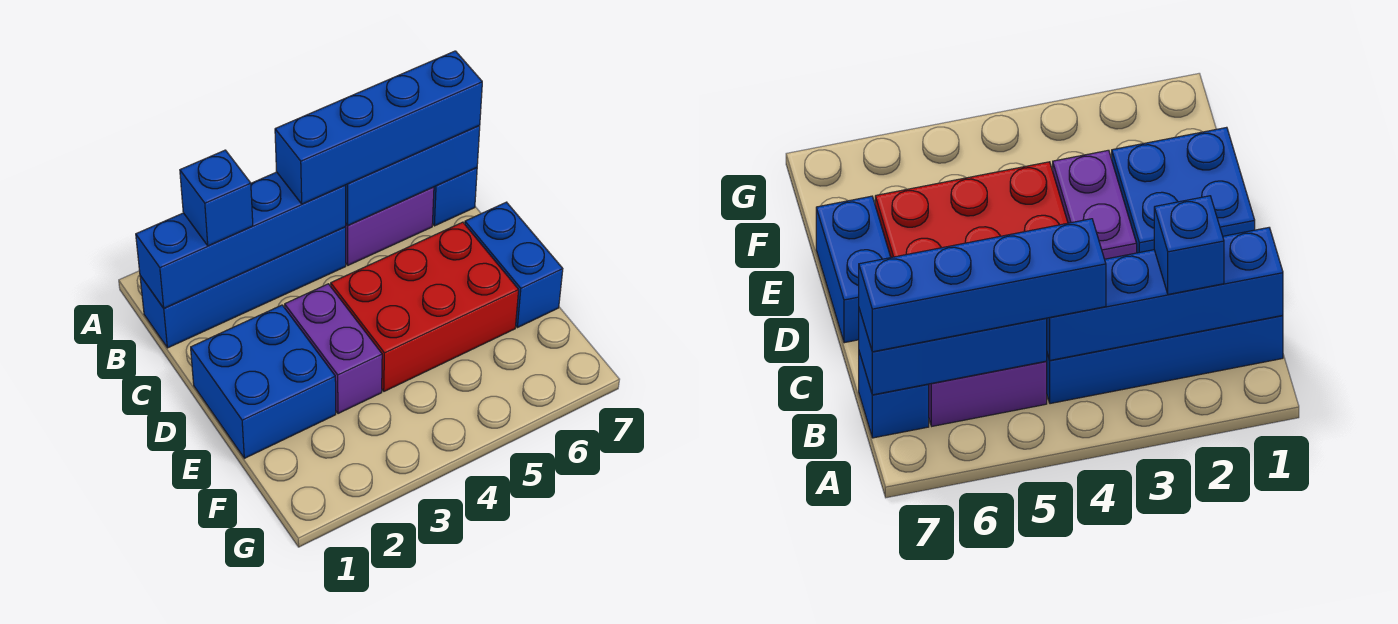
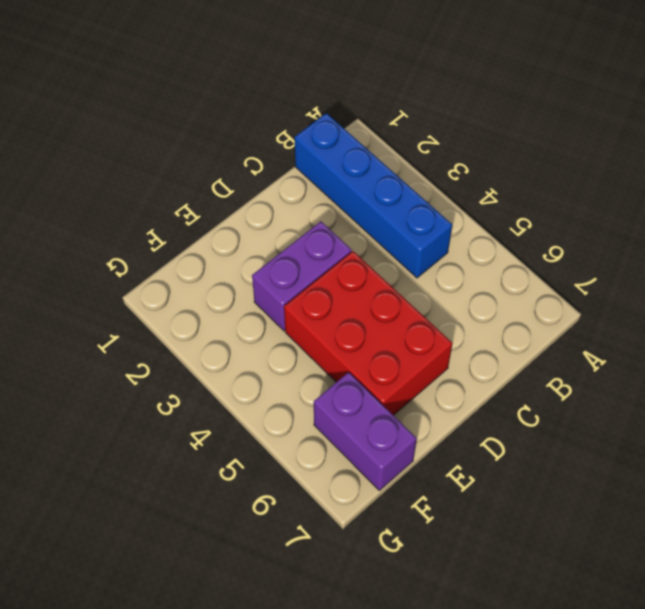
purple brick F6:F7 level 1 -> purple brick B5:B6 level 1
none -> blue brick B7 level 1
none -> blue brick D1:E2 level 1

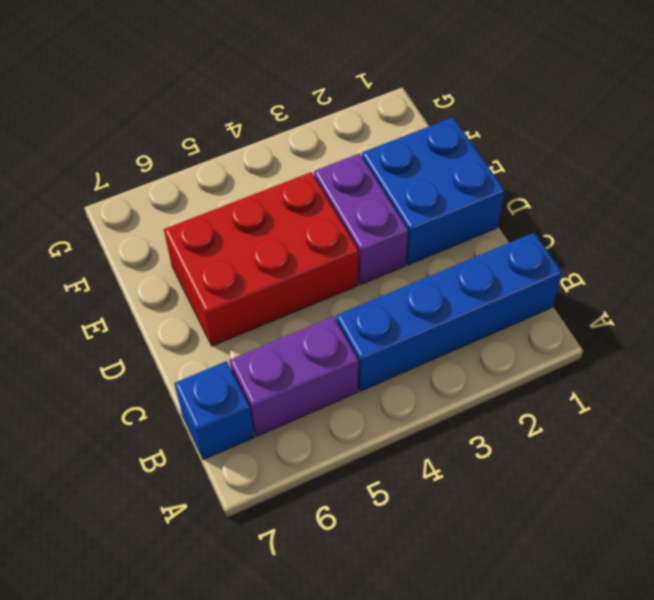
none -> blue brick D7:E7 level 1
none -> blue brick B1:B4 level 2

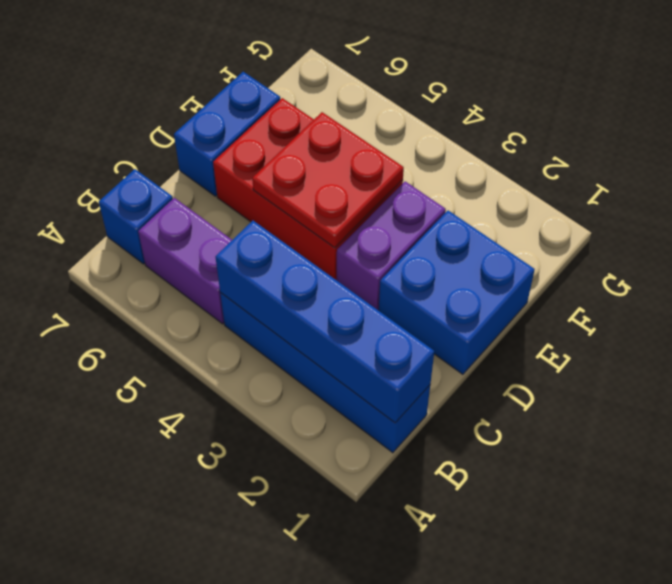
red plate D4:E5 level 2 -> none
none -> blue brick B5:B7 level 2
none -> blue brick B2 level 3

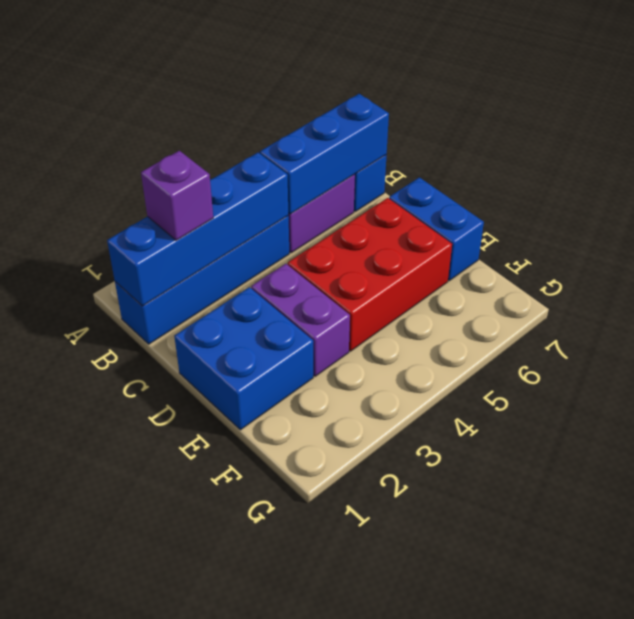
purple brick B2 level 3 -> blue brick B2 level 3
none -> blue brick B4:B7 level 3

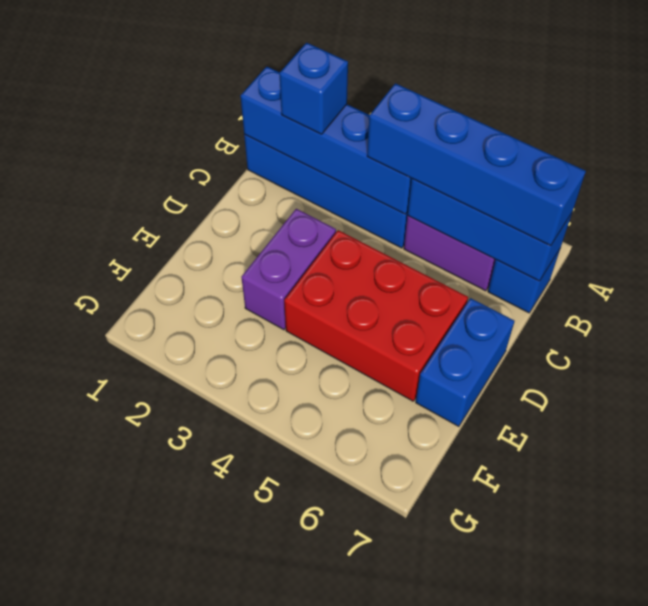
none -> blue brick D1:E2 level 1

